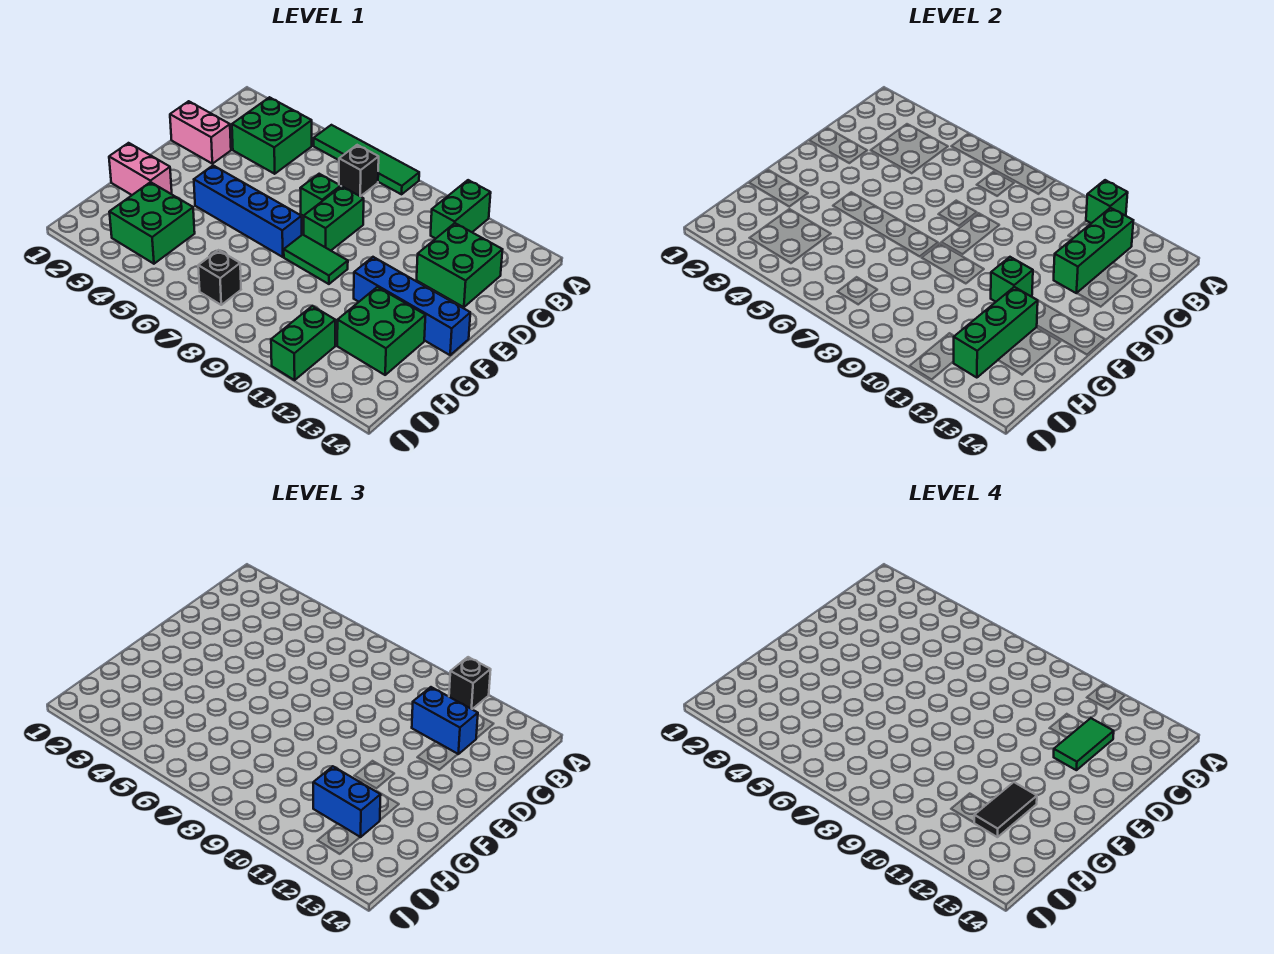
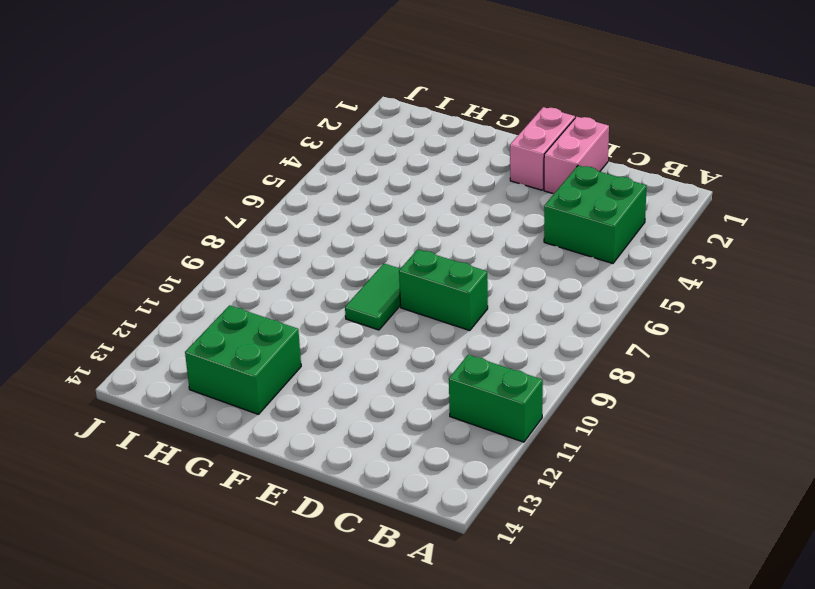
pink brick E1:E2 level 1 -> pink brick G1:G2 level 1
none -> green tile A5:A8 level 1
none -> black brick B7 level 1
none -> green brick C12:D13 level 1

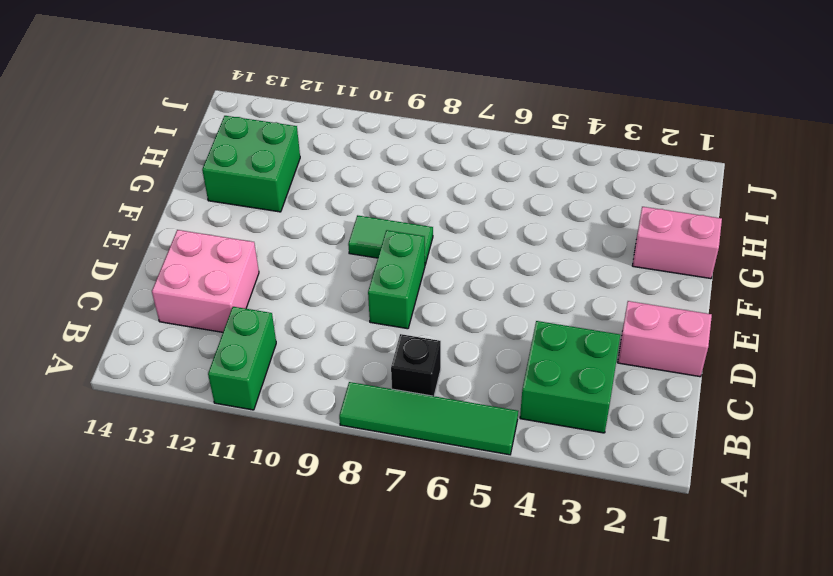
pink brick C12:D13 level 1 -> green brick C12:D13 level 1
none -> green brick D7 level 1
none -> blue brick F4:F7 level 1
none -> blue brick F11:F14 level 1

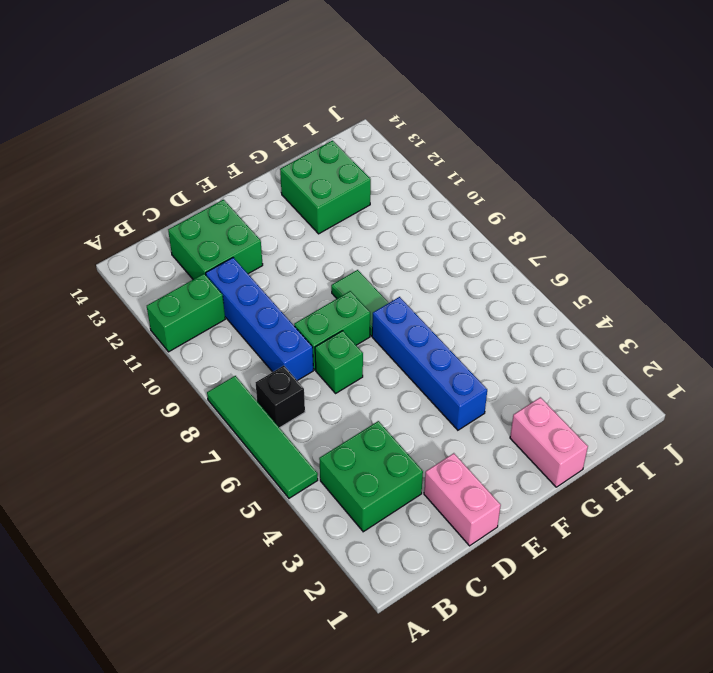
blue brick C8:C11 level 1 -> blue brick F11:F14 level 1
none -> green brick H3:I4 level 1
none -> black brick I7 level 1
none -> green brick I11:J11 level 1

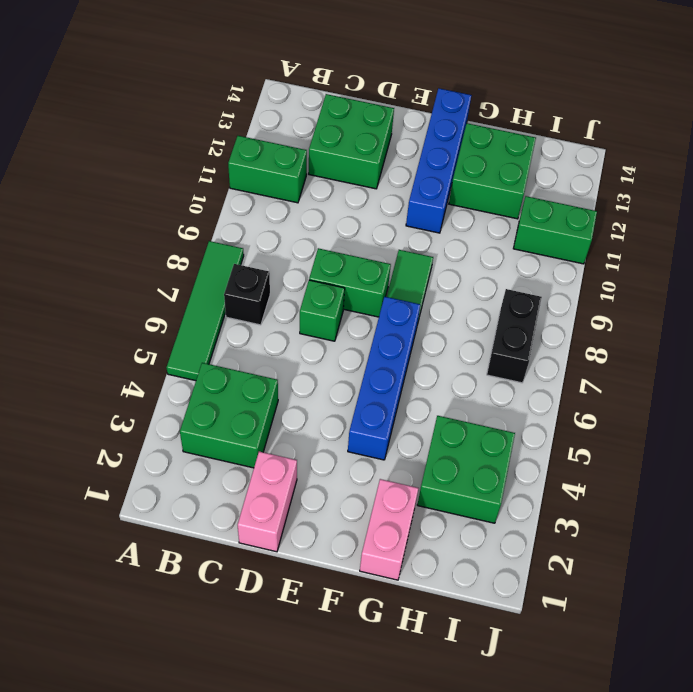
black brick I7:I8 level 1 -> black brick I7 level 1
none -> green brick A11 level 2
none -> green brick B12:D12 level 2
none -> green brick F11 level 2

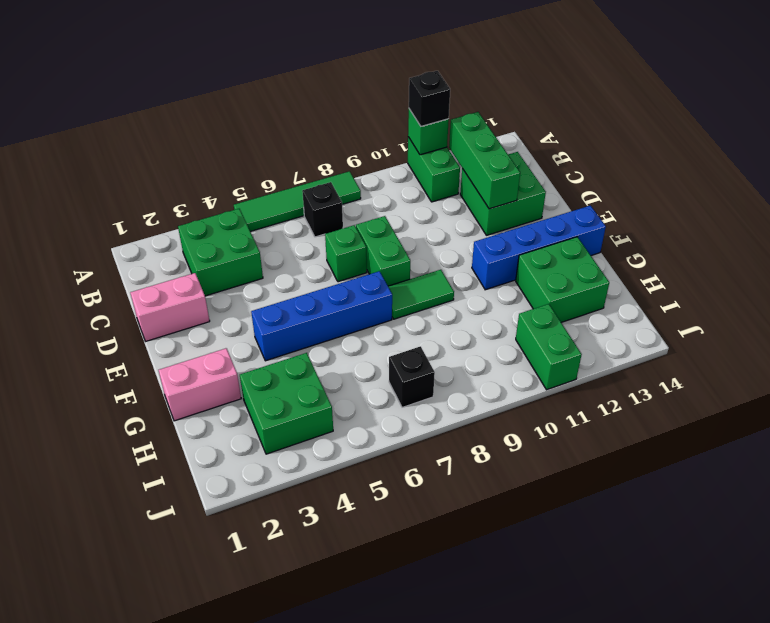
none -> green brick F11 level 2
none -> green brick G12:I12 level 2
none -> blue brick C11:C12 level 3

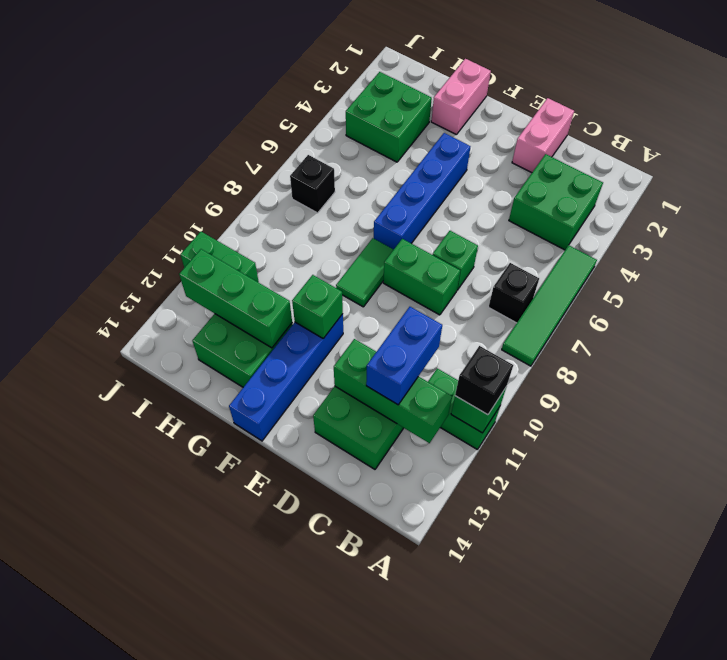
none -> blue brick H11:H12 level 3
none -> green tile C12:D12 level 4
none -> black tile G12:H12 level 4

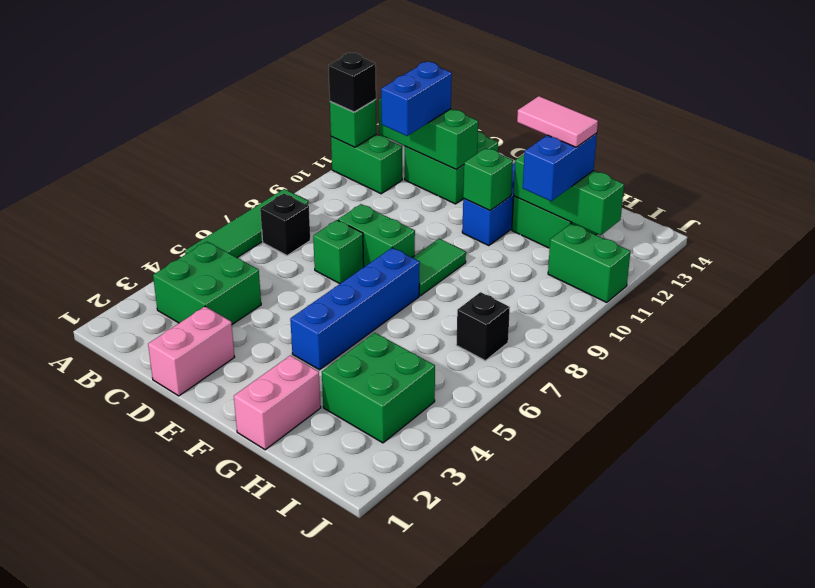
pink tile G12:H12 level 4 -> black tile G12:H12 level 4
none -> green tile C12:D12 level 4

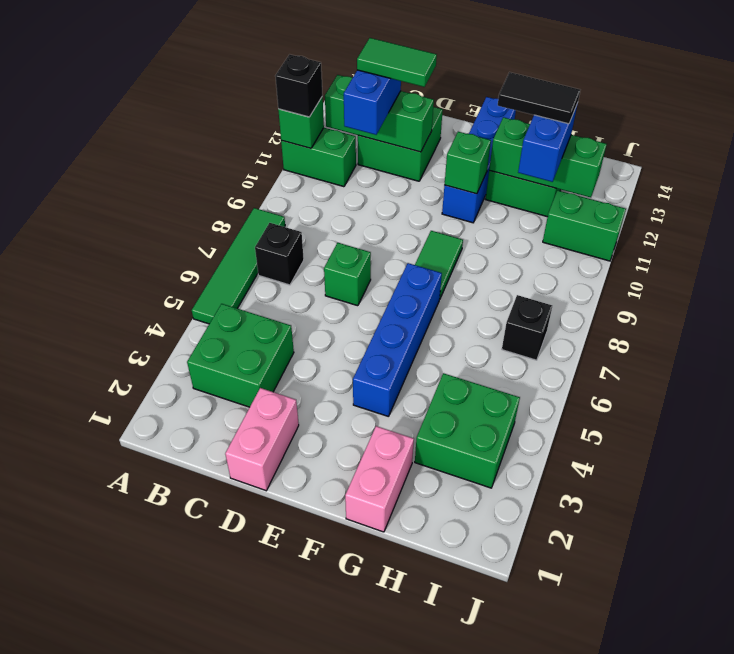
none -> green brick D8:E8 level 1

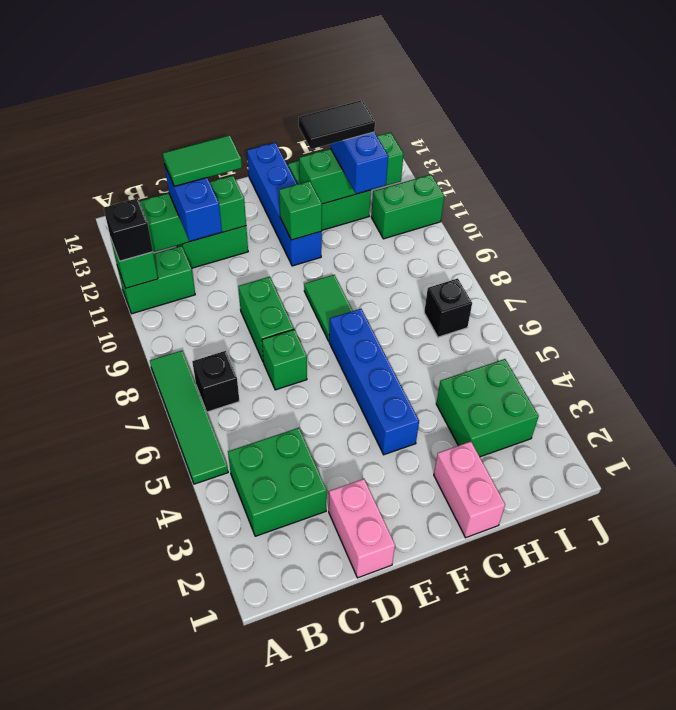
green brick D8:D9 level 1 -> green brick D8:E8 level 1

